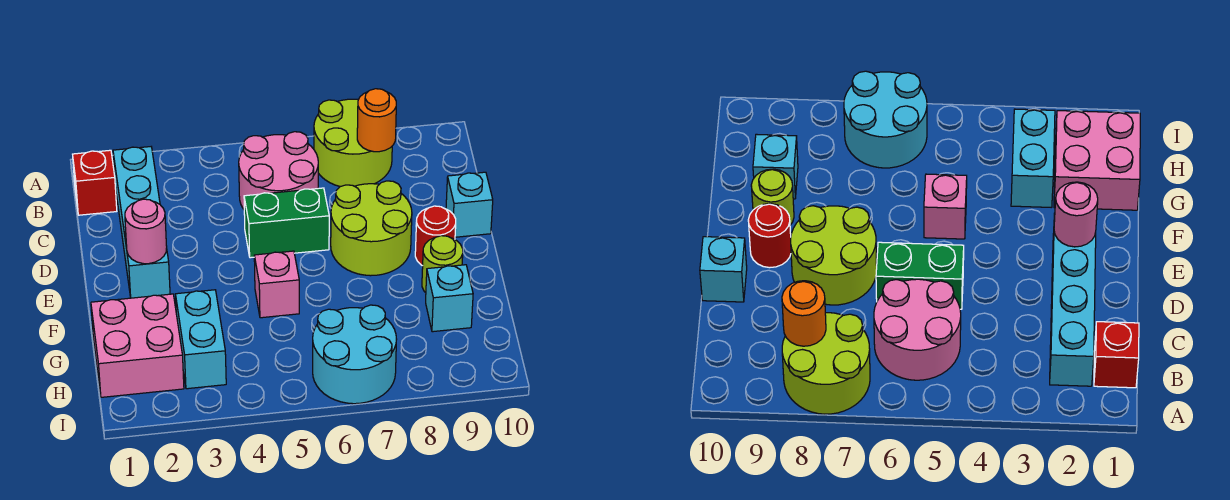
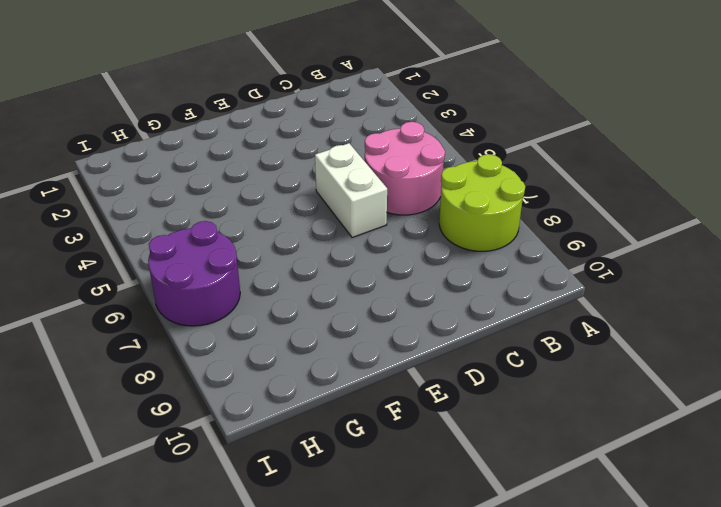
white brick D5:D6 level 1 -> green brick D5:D6 level 1
purple round brick H6:I7 level 1 -> cyan round brick H6:I7 level 1
none -> red brick B1 level 1
none -> cyan brick B2:E2 level 1
none -> lime round brick D7:E8 level 1

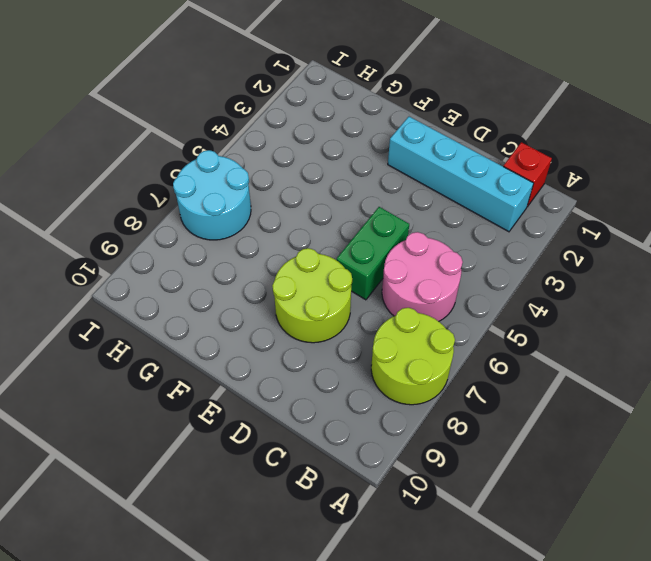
none -> cyan brick D10 level 1
none -> red round brick E9 level 1
none -> pink brick F5 level 1

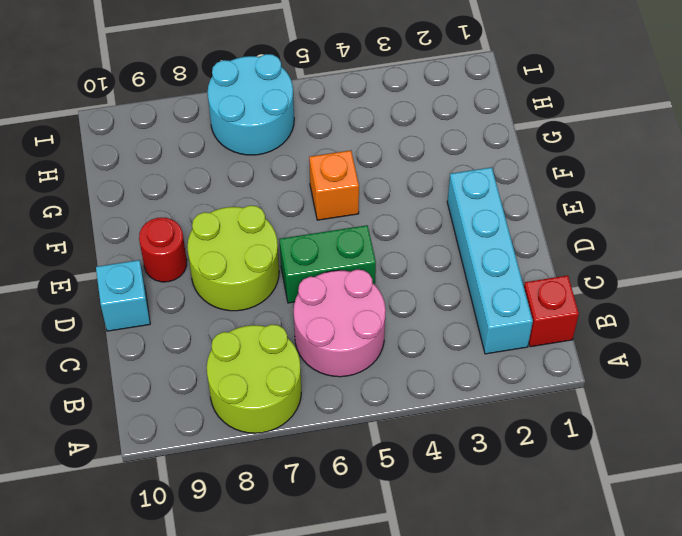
orange brick F5 level 1 -> pink brick F5 level 1
none -> lime round brick F9 level 1
none -> pink brick G1:H2 level 1
none -> cyan brick G3:H3 level 1

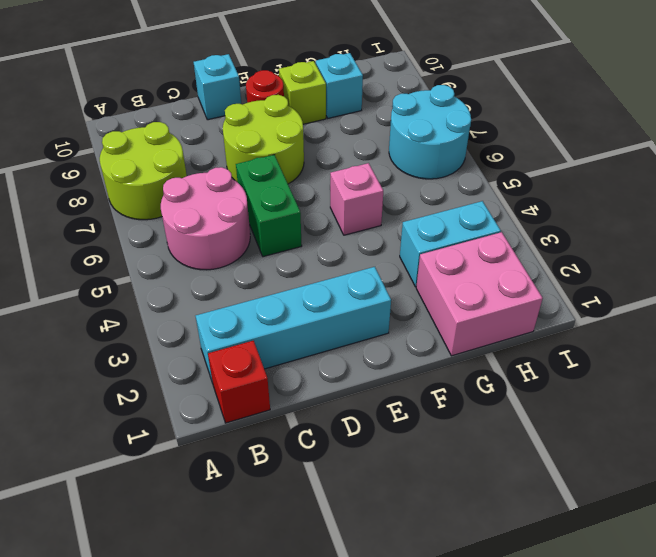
lime brick F9 level 1 -> lime round brick F9 level 1
none -> orange round brick B8 level 2
none -> pink round brick E2 level 2

